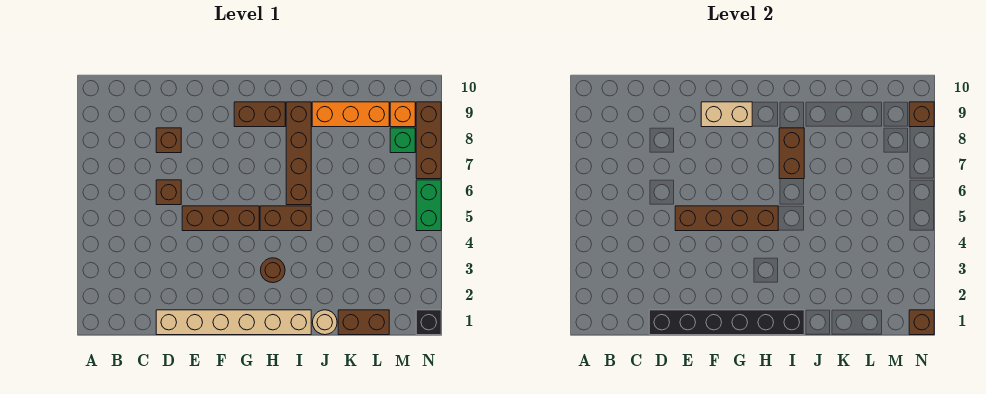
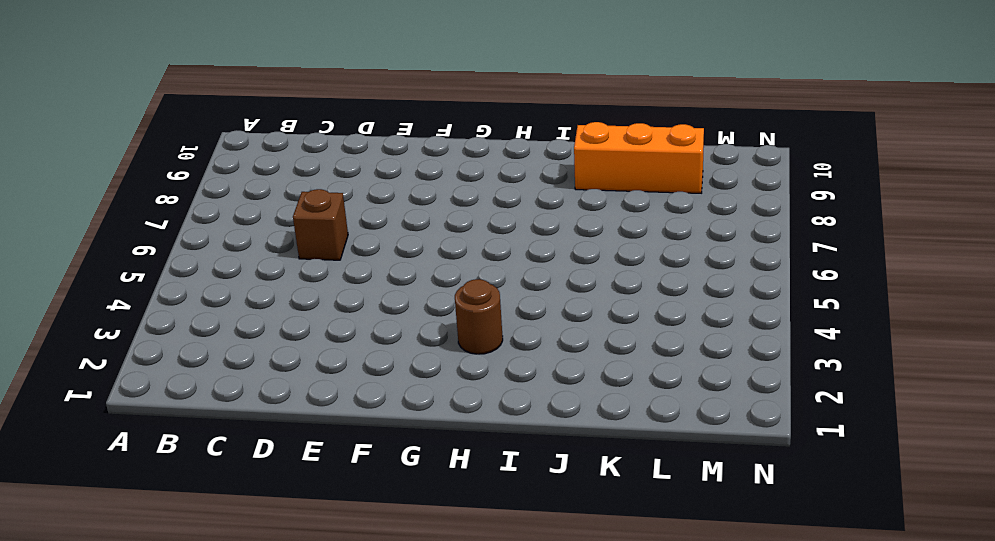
none -> tan brick D1:I1 level 1
none -> brown brick D8 level 1
none -> brown brick E5:G5 level 1

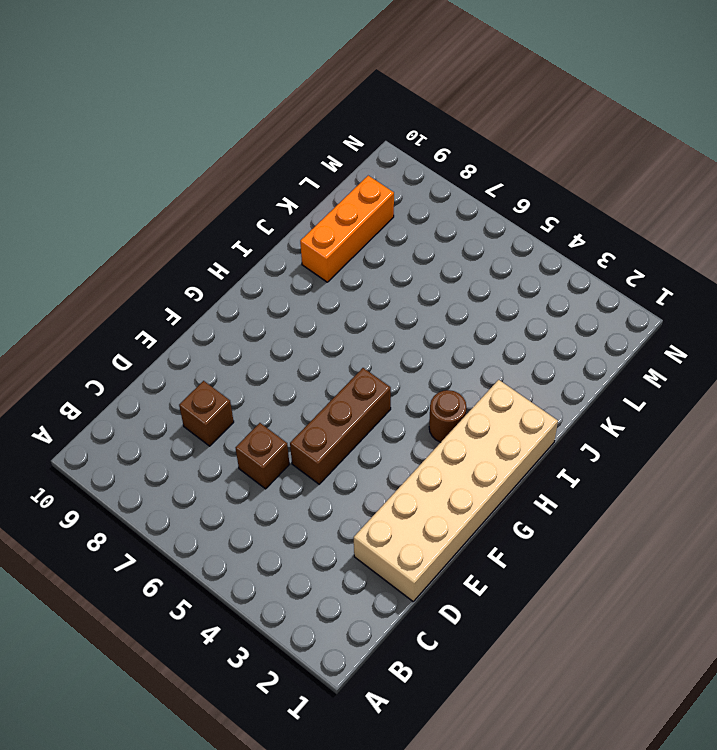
tan brick D1:I2 level 1 -> tan brick D1:I1 level 1
none -> brown brick G9:H9 level 1
none -> brown brick H5:I5 level 1
none -> brown brick I6:I9 level 1

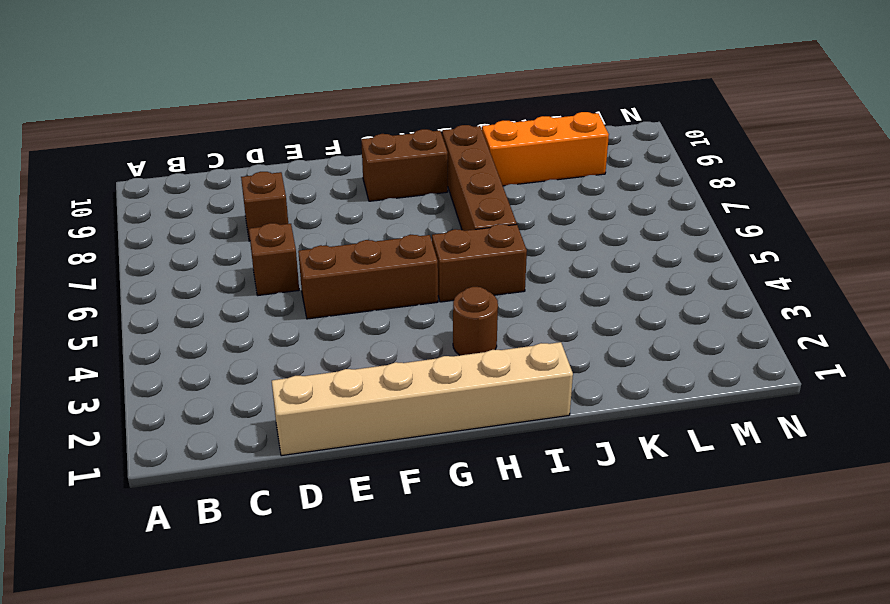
none -> tan round brick J1 level 1
none -> brown brick K1:L1 level 1
none -> green brick M8 level 1

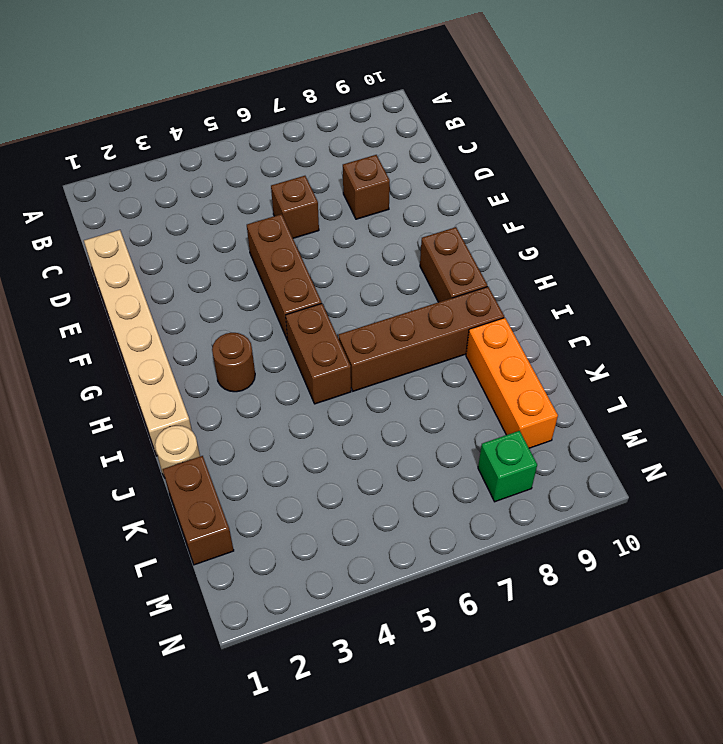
none -> orange brick M9 level 1
none -> black brick N1 level 1
none -> green brick N5:N6 level 1

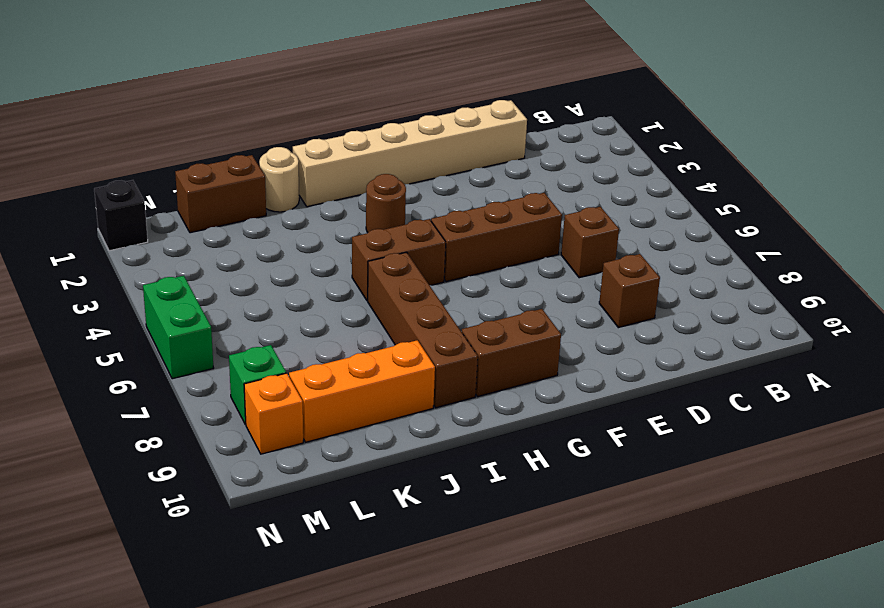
none -> brown brick N7:N9 level 1
none -> black brick D1:I1 level 2
none -> brown brick E5:H5 level 2

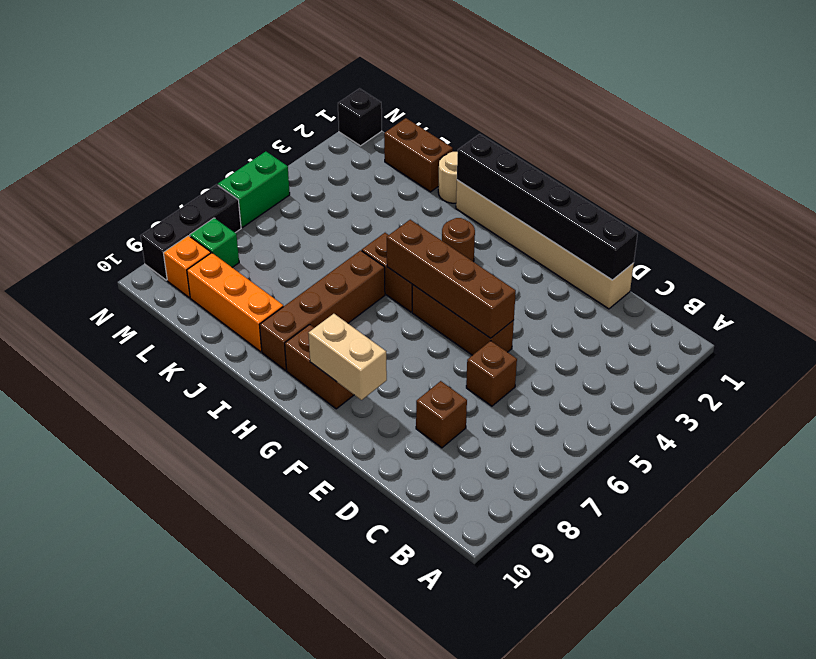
black brick N7:N9 level 1 -> brown brick N7:N9 level 1
none -> brown brick I7:I8 level 2
none -> brown brick N1 level 2
none -> brown brick N9 level 2

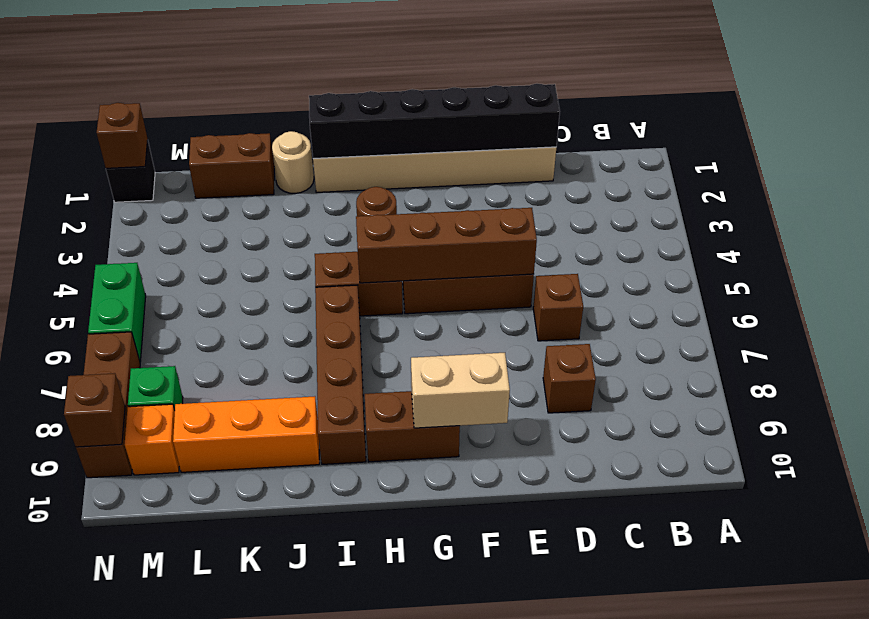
none -> brown brick I7:I8 level 2

